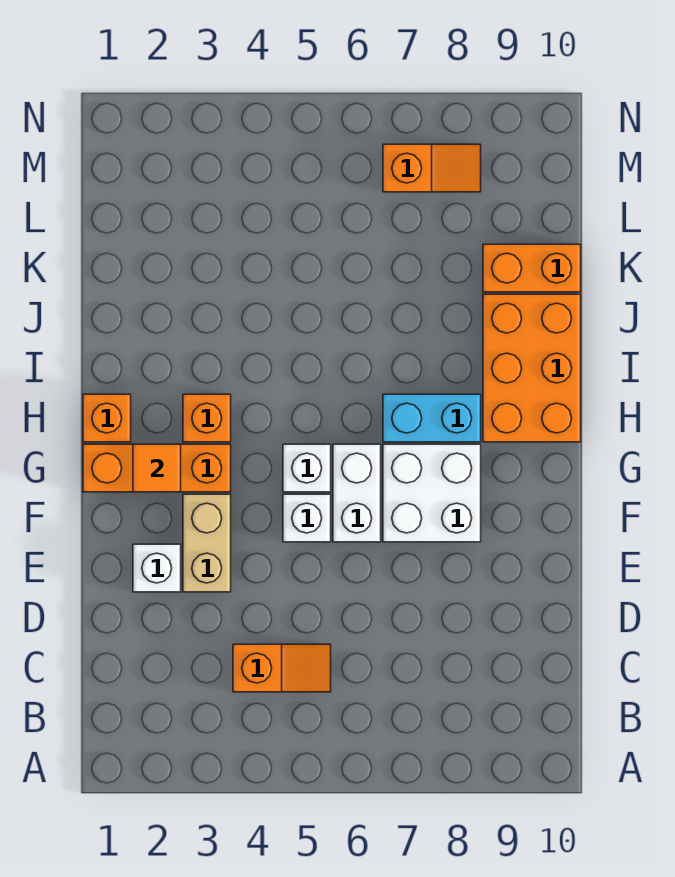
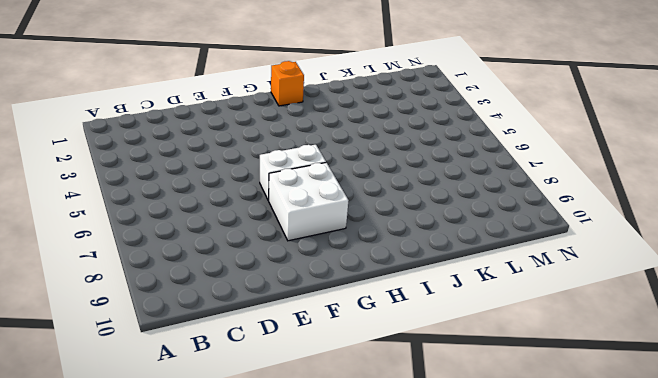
none -> orange slope C4:C5 level 1 top 4
none -> white brick E2 level 1
none -> tan brick E3:F3 level 1

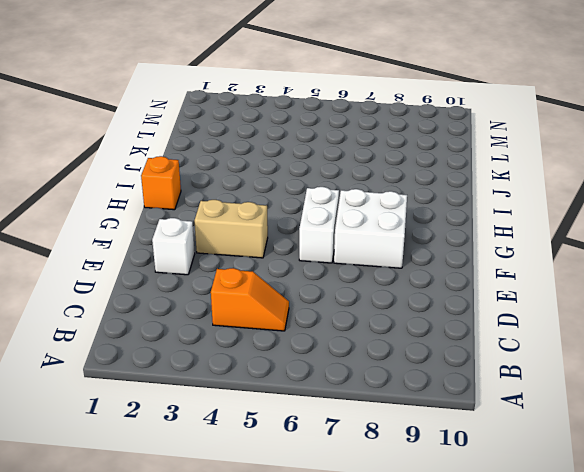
tan brick F3:F4 level 1 -> tan brick E3:F3 level 1
none -> white brick F5 level 1
none -> orange brick G1:G3 level 1
none -> white brick G5 level 1

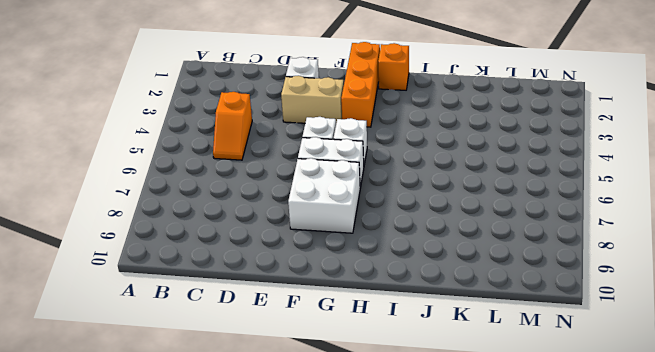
none -> orange brick H3 level 1
none -> cyan brick H7:H8 level 1
none -> orange brick H9:J10 level 1

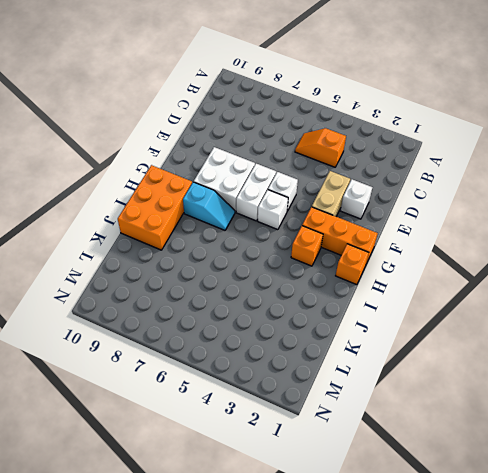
cyan slope H7:H8 level 1 top 8 -> cyan brick H7:H8 level 1
none -> orange brick K9:K10 level 1
none -> orange slope M7:M8 level 1 top 7
none -> orange tile G2 level 2

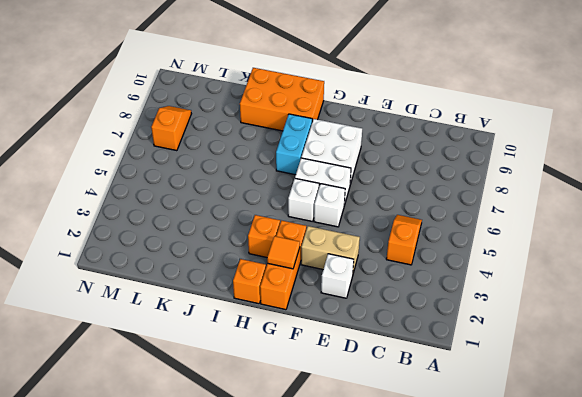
none -> orange brick K9:K10 level 1

